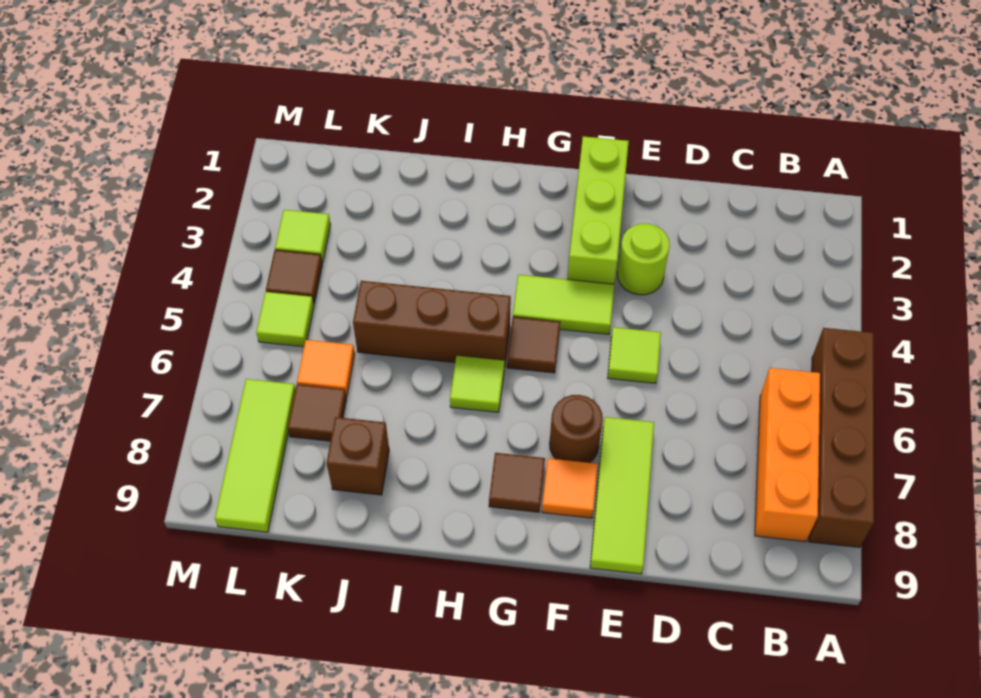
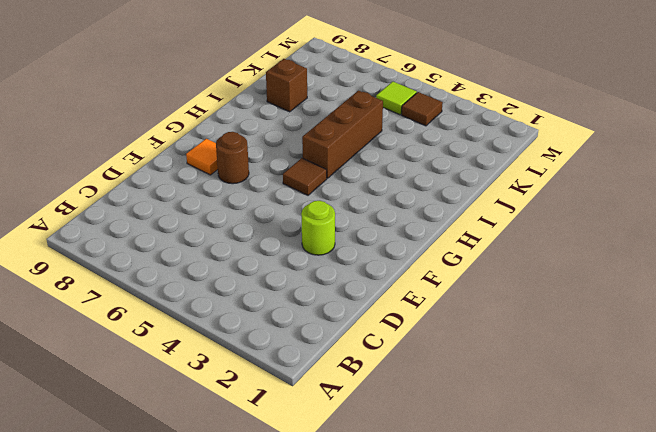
none -> brown brick A5:A8 level 1
none -> orange brick B6:B8 level 1
none -> lime tile E5 level 1

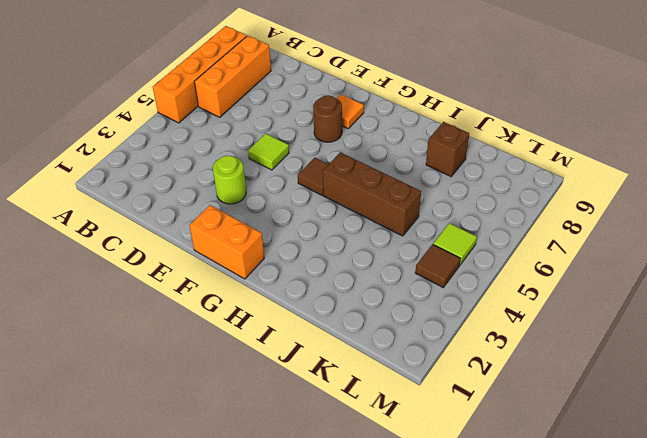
orange brick A5:A8 level 1 -> brown brick A5:A8 level 1
orange brick F1:G1 level 1 -> lime brick F1:F3 level 1
none -> lime tile E7:E9 level 1
none -> lime tile F4:G4 level 1
none -> brown tile G8 level 1

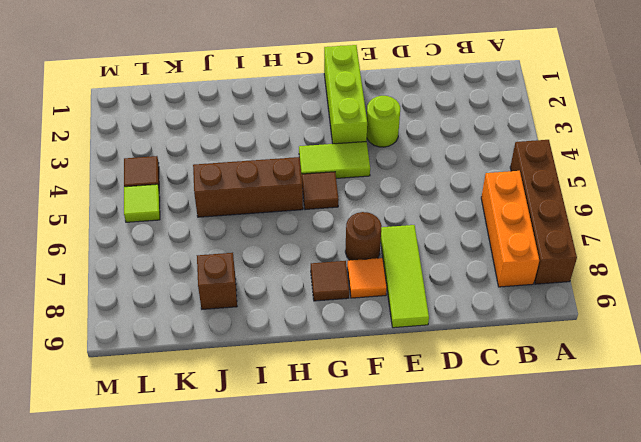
none -> lime tile E5 level 1
none -> lime tile H6 level 1
none -> orange tile K6 level 1

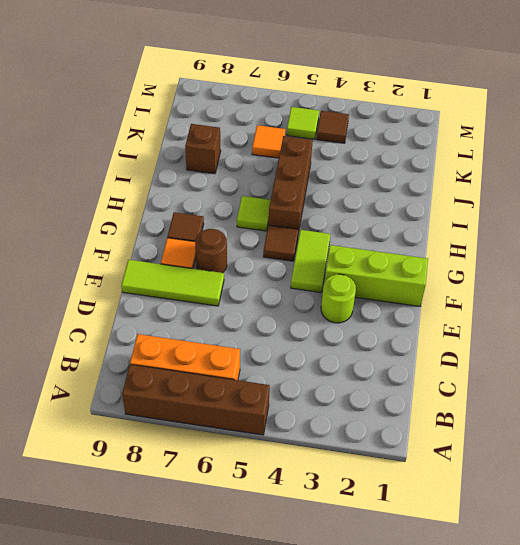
none -> lime tile E5 level 1
none -> brown tile K7 level 1
none -> lime tile L3 level 1

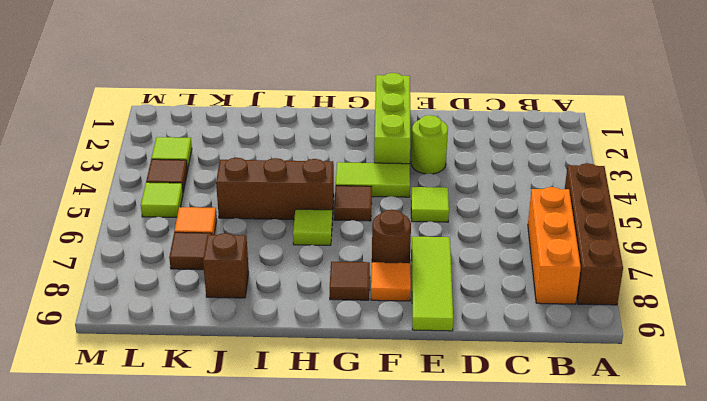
none -> lime tile L7:L9 level 1

